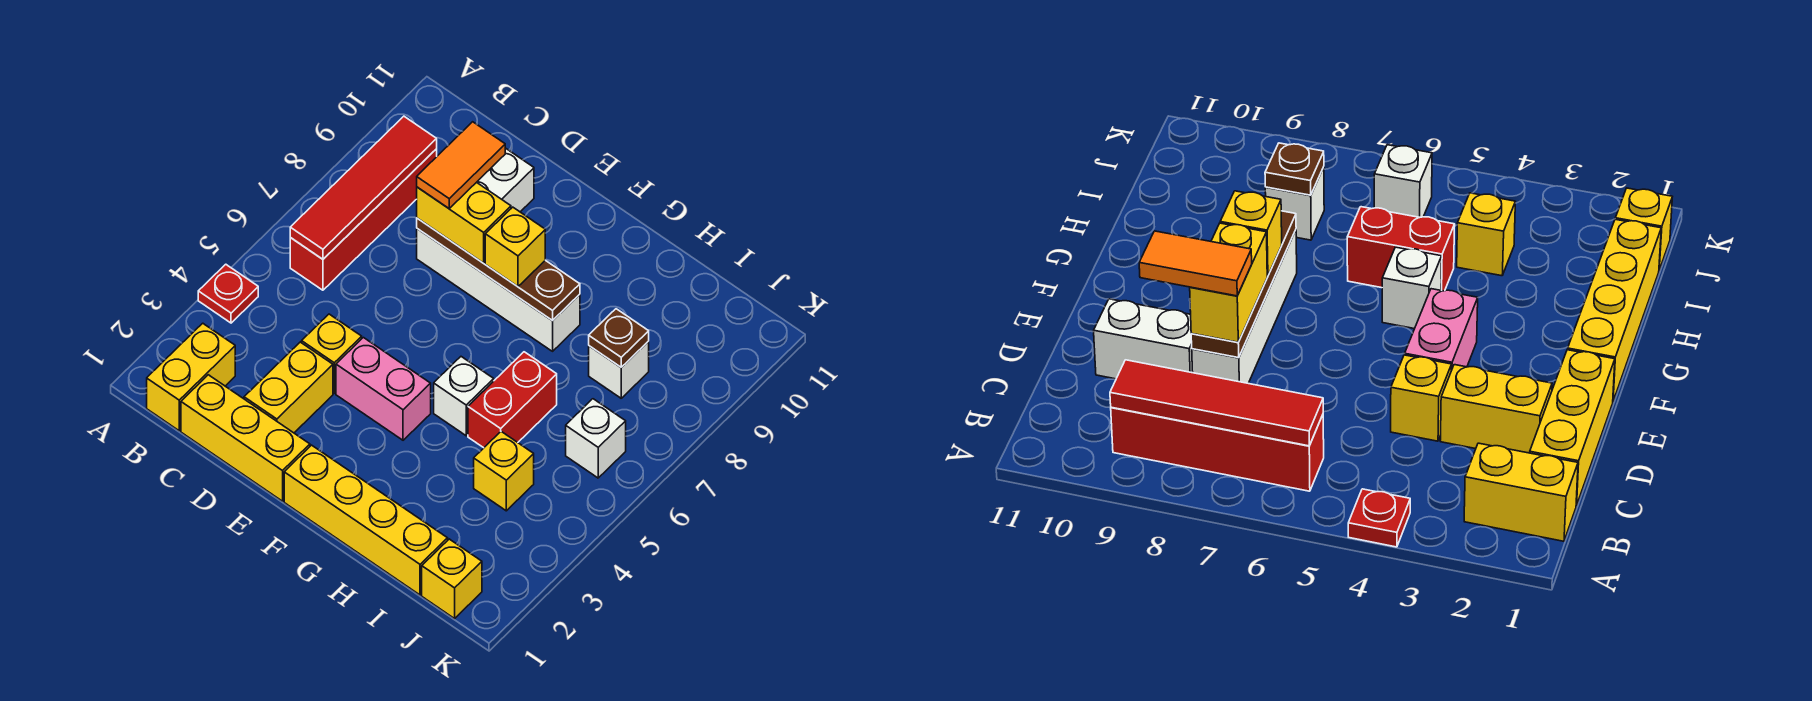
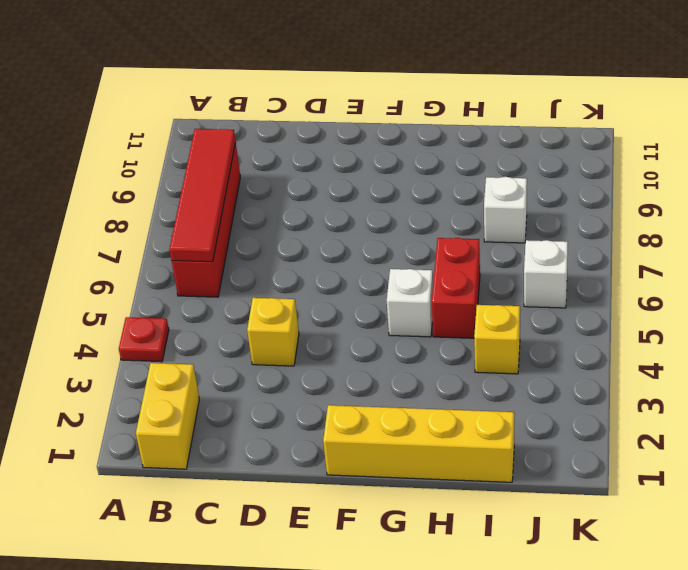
none -> yellow brick C1:E1 level 1
none -> yellow brick D2:D3 level 1
none -> white brick D8:G8 level 1

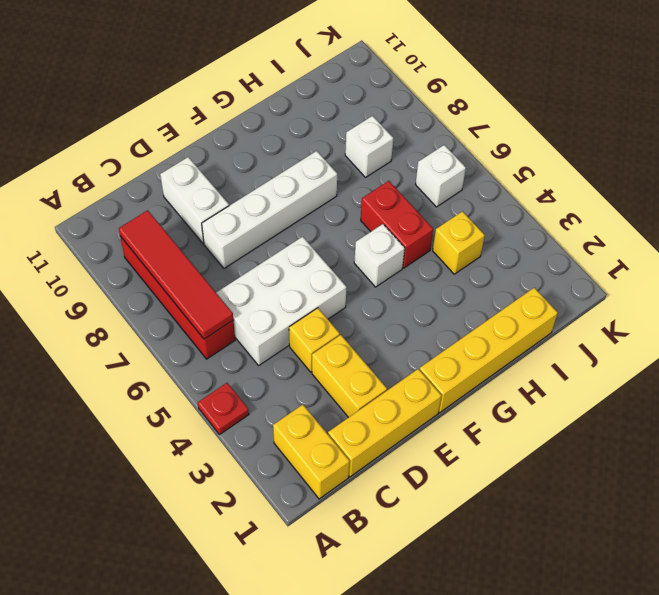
white brick C5:E6 level 1 -> none
none -> pink brick E4:F4 level 1
none -> yellow brick J1 level 1
none -> brown plate D8:G8 level 2

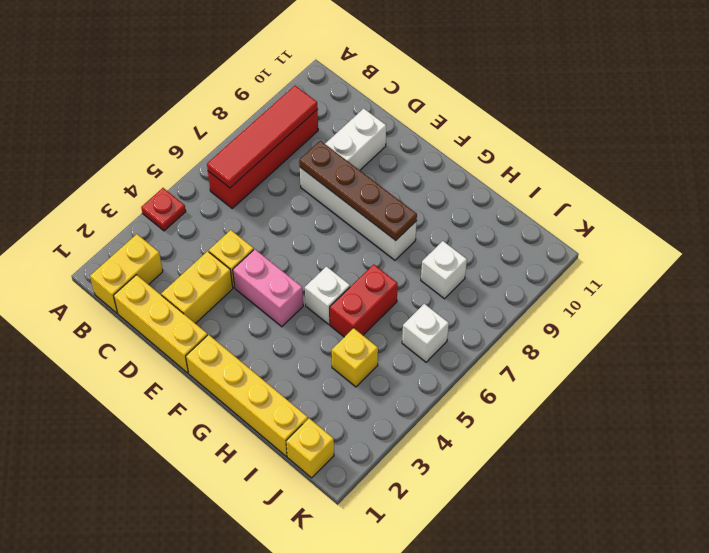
none -> brown plate I8 level 2
none -> yellow brick D8:E8 level 3
none -> yellow brick F8 level 3

